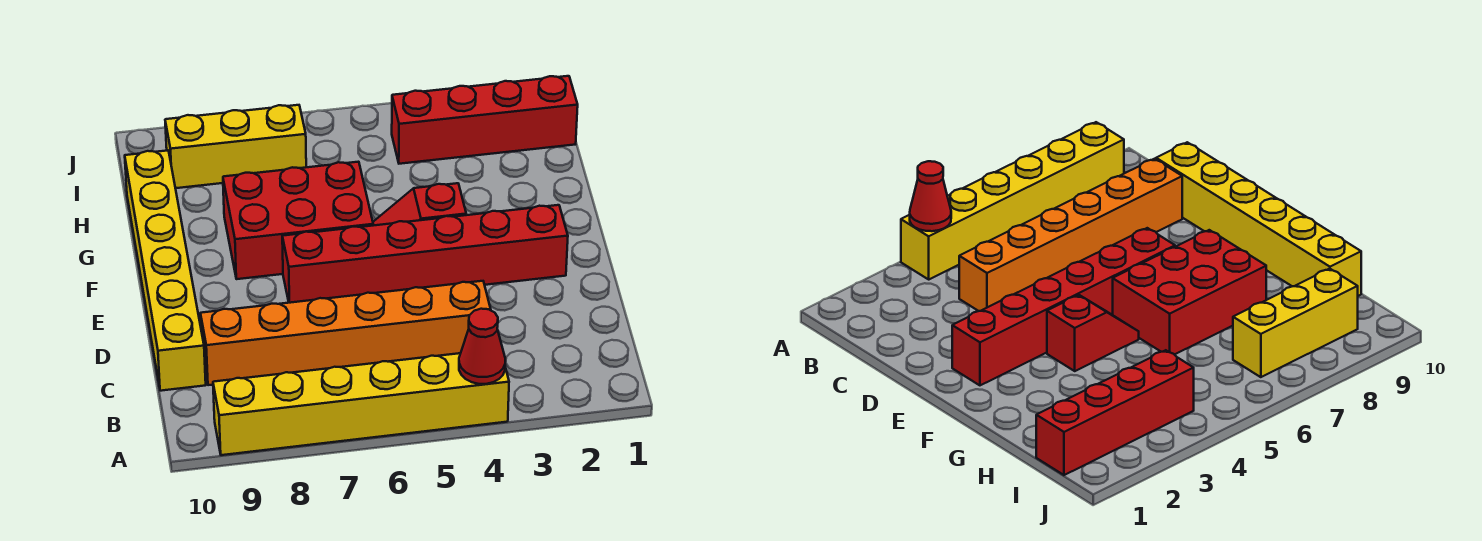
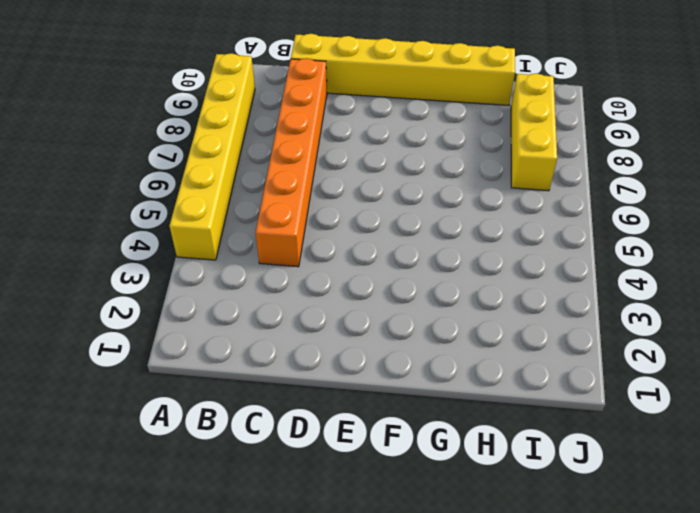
none -> red brick E2:E7 level 1
none -> red slope F4:F5 level 1 top 4

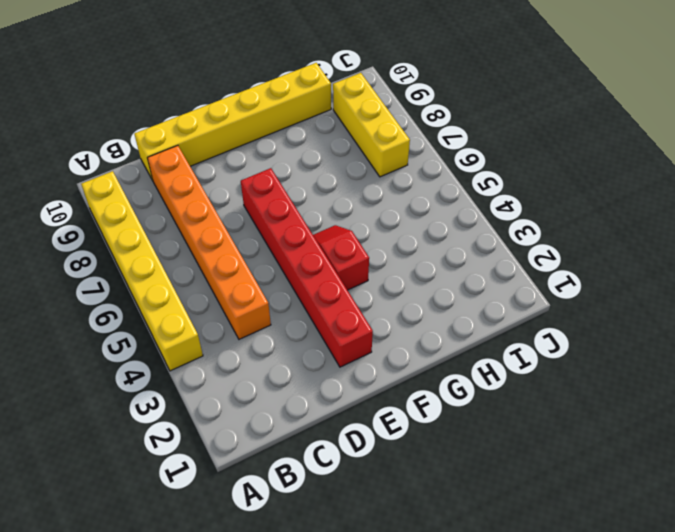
none -> red brick F6:G8 level 1
none -> red brick I1:I4 level 1

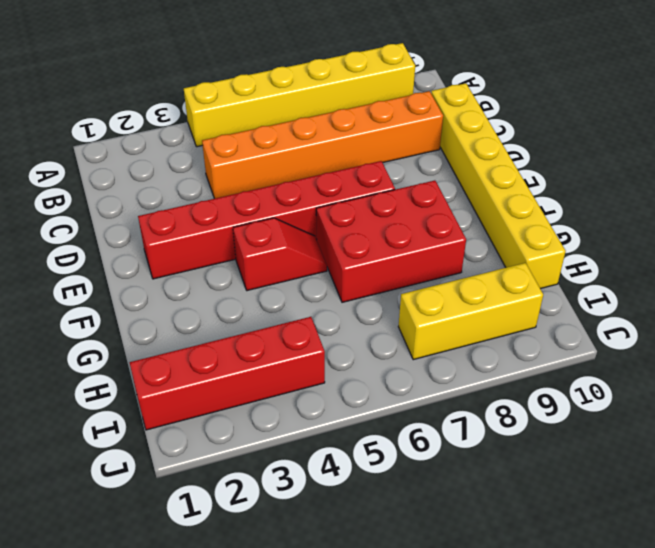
none -> red cone A4 level 2

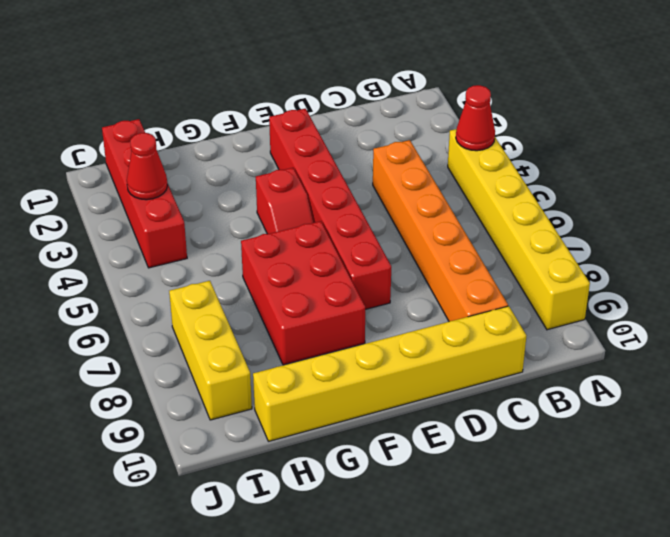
red cone I3 level 2 -> none

